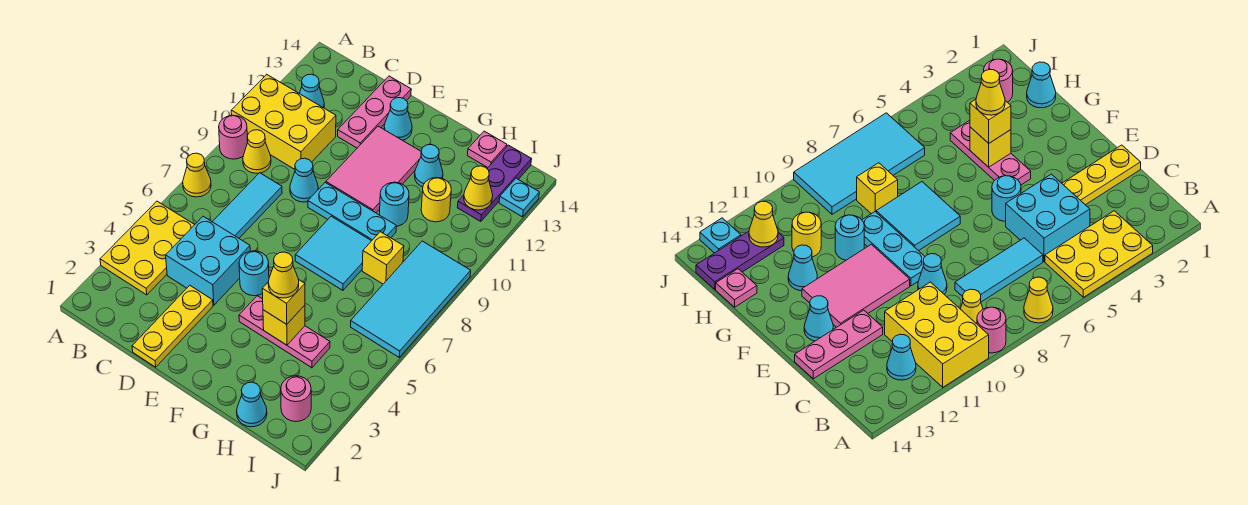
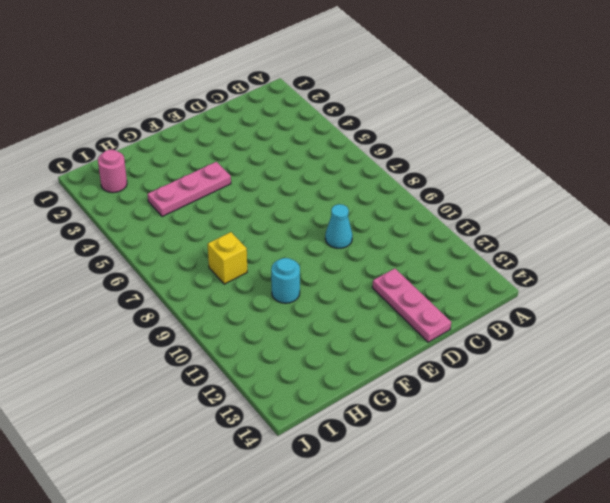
none -> yellow plate A3:B5 level 1
none -> yellow cone A7 level 1
none -> pink round brick A9 level 1
none -> yellow brick A10:C11 level 1

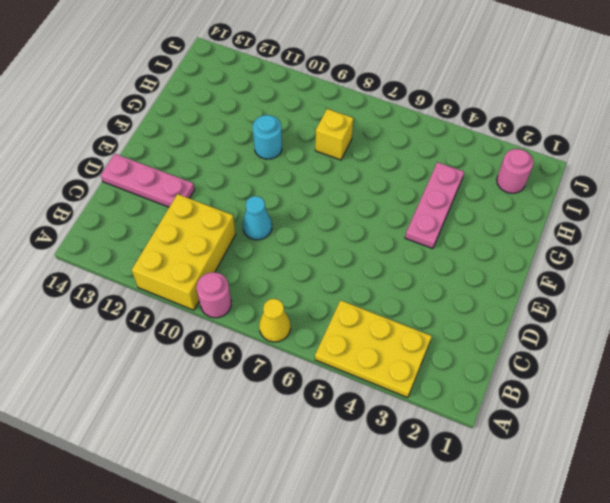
none -> yellow cone B9 level 1
none -> cyan cone B12 level 1
none -> cyan brick C4:D5 level 1
none -> cyan tile C6:C8 level 1

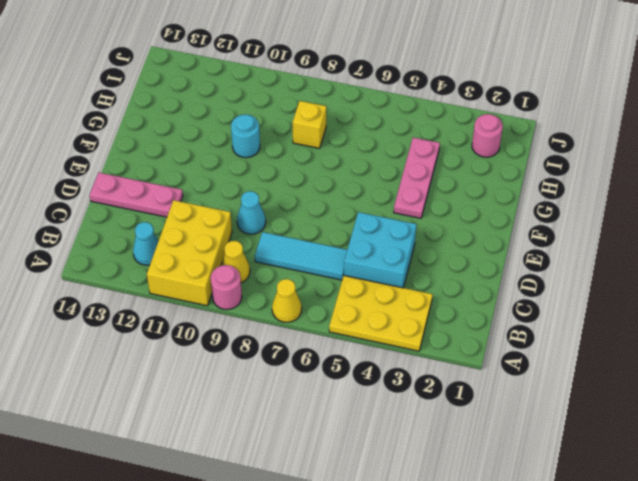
none -> yellow plate D1:D3 level 1
none -> cyan round brick E5 level 1
none -> cyan plate E9:G9 level 1
none -> pink tile E10:F12 level 1

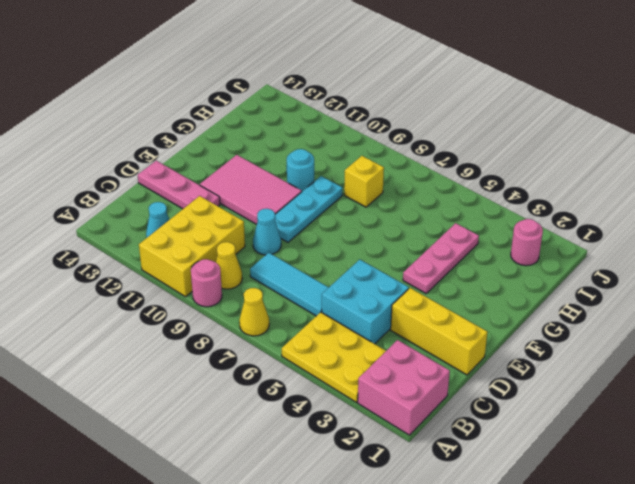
pink brick A1:B2 level 1 -> none
yellow brick D1:D3 level 1 -> yellow plate D1:D3 level 1
none -> cyan round brick E5 level 1
none -> cyan cone E13 level 1
none -> cyan tile F7:G8 level 1
none -> cyan cone G12 level 1

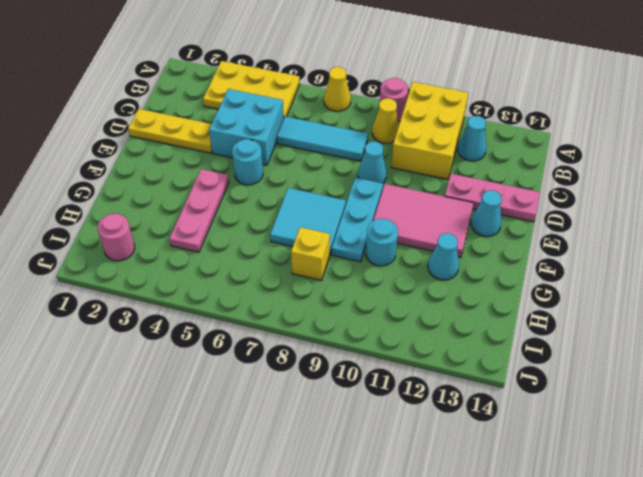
none -> cyan cone H1 level 1
none -> yellow round brick H11 level 1
none -> pink plate H14 level 1
none -> cyan tile I6:J9 level 1

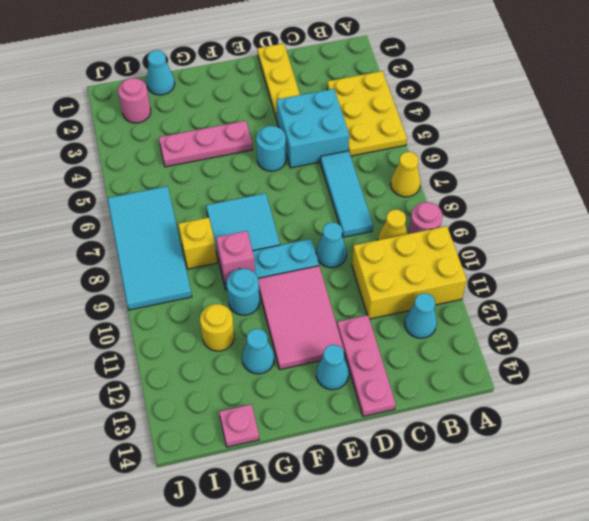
pink brick G9 level 2 -> none
none -> purple plate I12:I14 level 1
none -> cyan plate J13 level 1
none -> yellow brick G4 level 2
none -> yellow cone I12 level 2

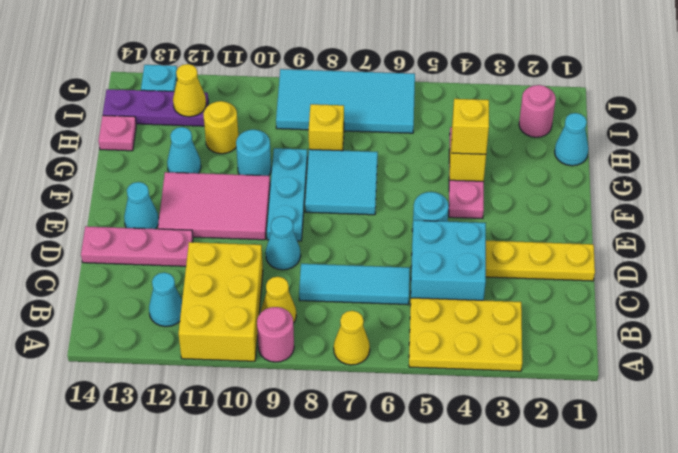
none -> yellow cone G4 level 4

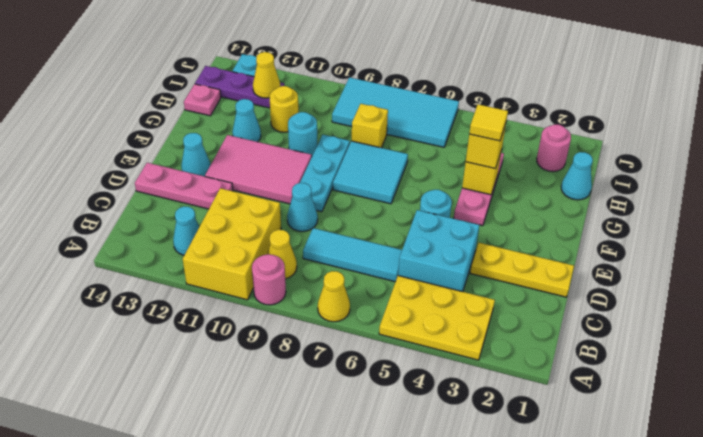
yellow tile G4 level 4 -> yellow cone G4 level 4

